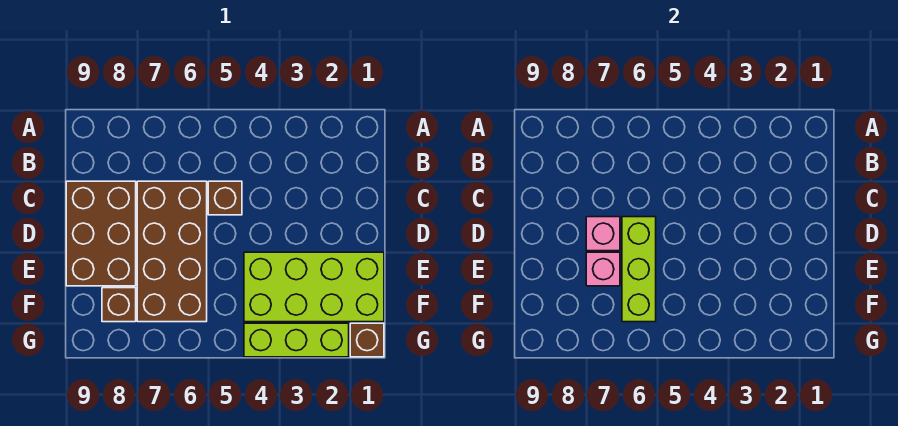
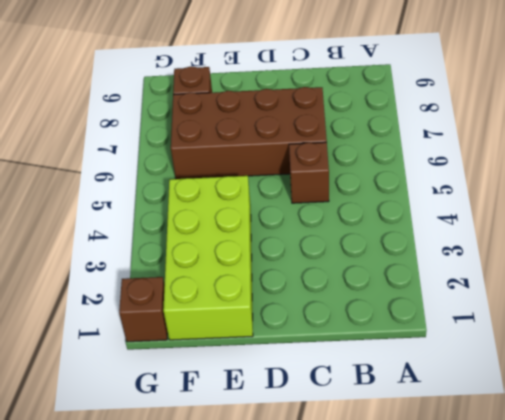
none -> brown brick C8:E9 level 1
none -> lime brick G2:G4 level 1

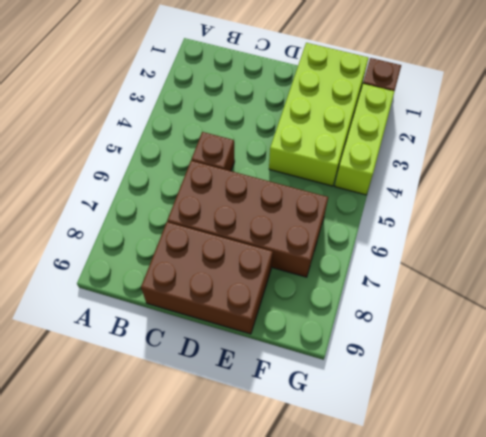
none -> brown brick F8 level 1
none -> lime brick D6:F6 level 2

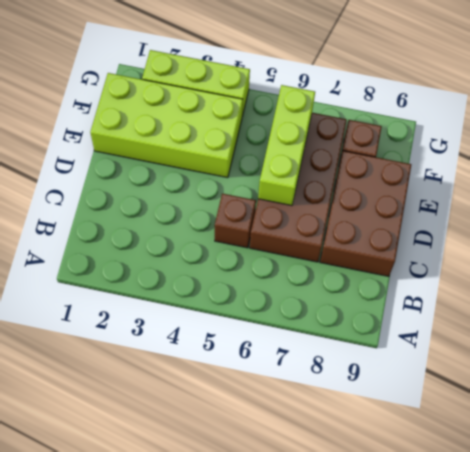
none -> brown brick G1 level 1
none -> pink brick D7 level 2

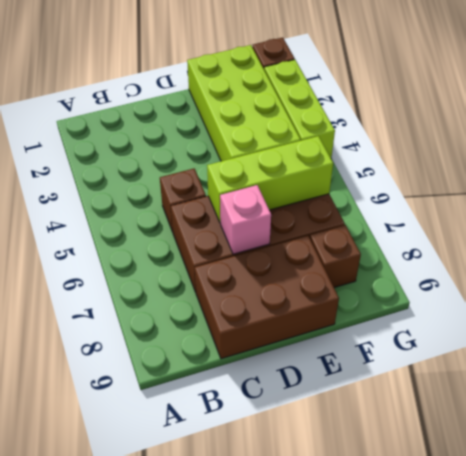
none -> pink brick E7 level 2

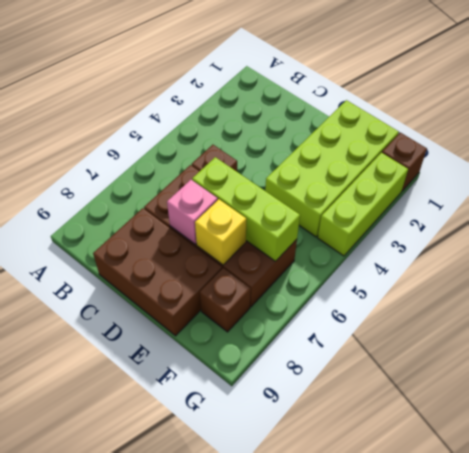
yellow brick E7 level 2 -> pink brick E7 level 2

